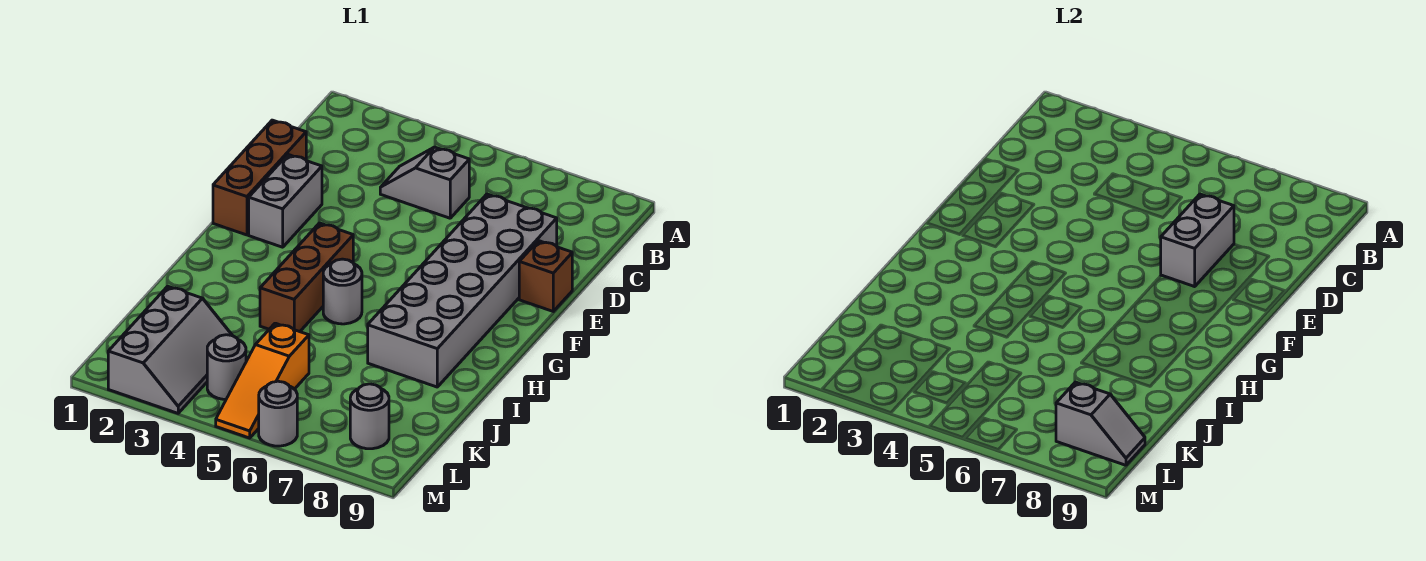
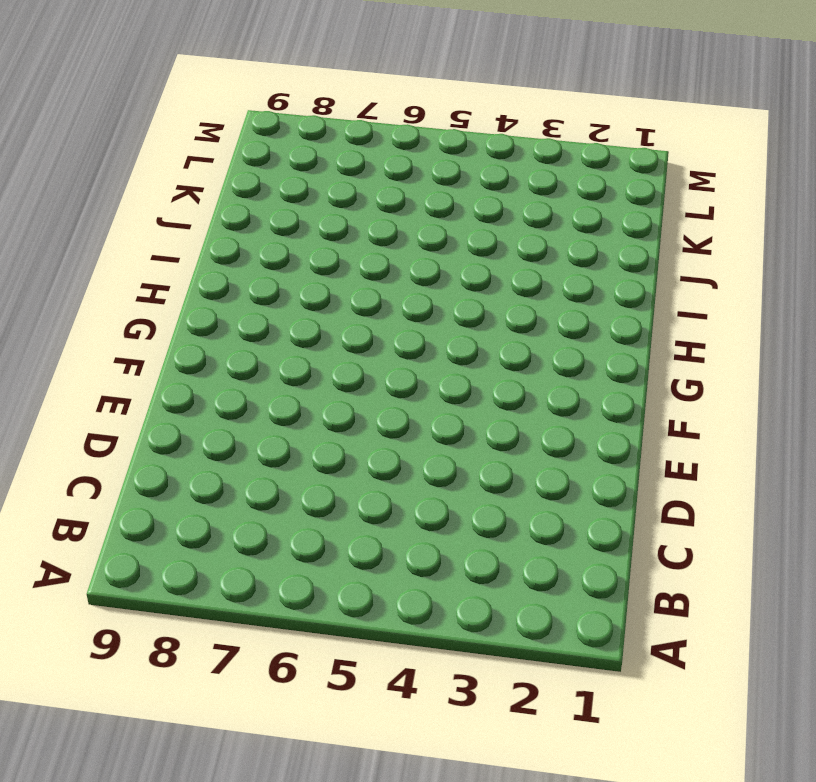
none -> grey slope C4:C5 level 1 top 5
none -> brown brick D1:F1 level 1
none -> grey brick D7:I8 level 1

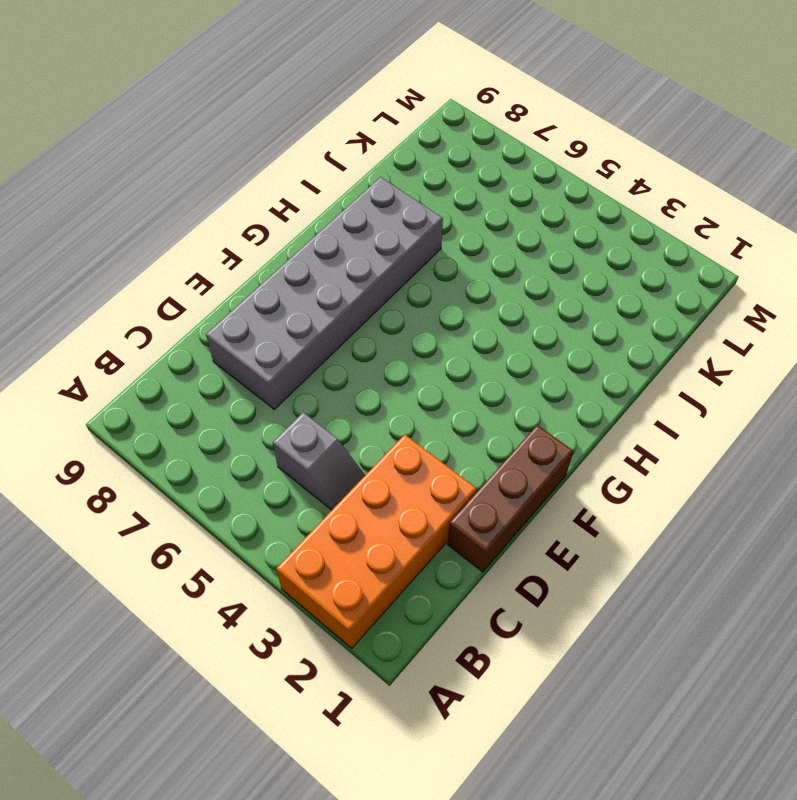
orange brick A2:D3 level 1 -> none
none -> grey brick E2:F2 level 1
none -> brown brick E9 level 1
none -> brown brick G4:I4 level 1

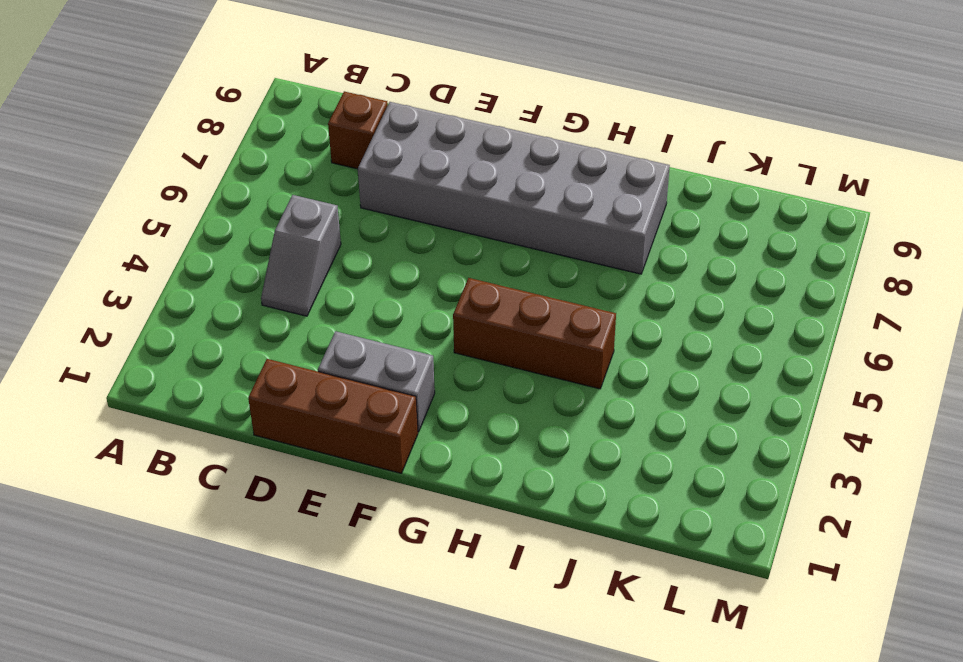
brown brick C8 level 1 -> brown brick E9 level 1
none -> grey round brick H5 level 1
none -> grey slope K2:M3 level 1 top 2
none -> orange slope K5:M5 level 1 top K

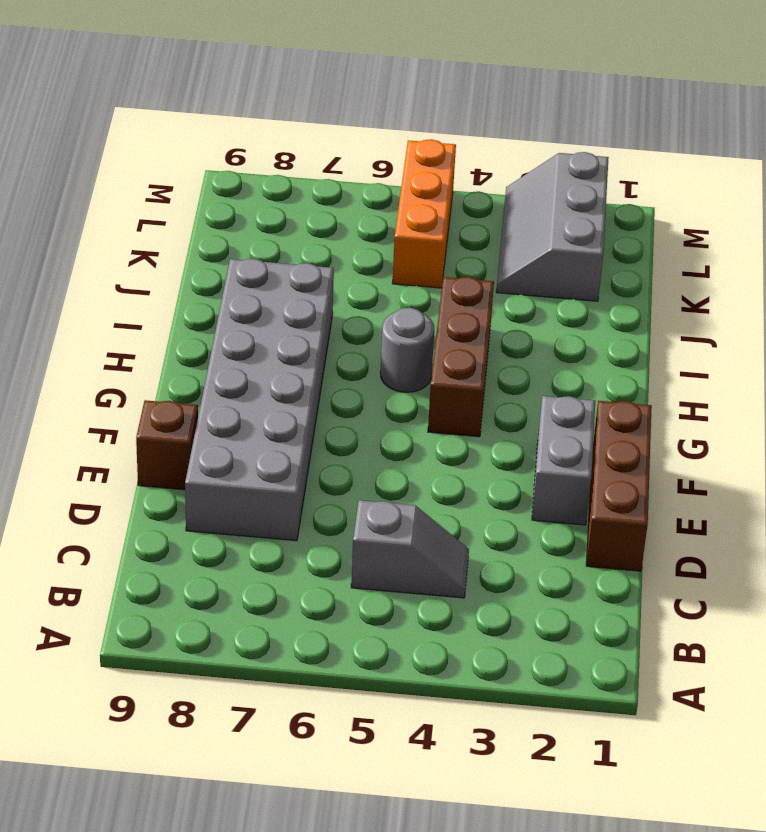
orange brick K5:M5 level 1 -> orange slope K5:M5 level 1 top K
none -> grey round brick L4 level 1
none -> grey round brick L8 level 1
none -> grey round brick M6 level 1

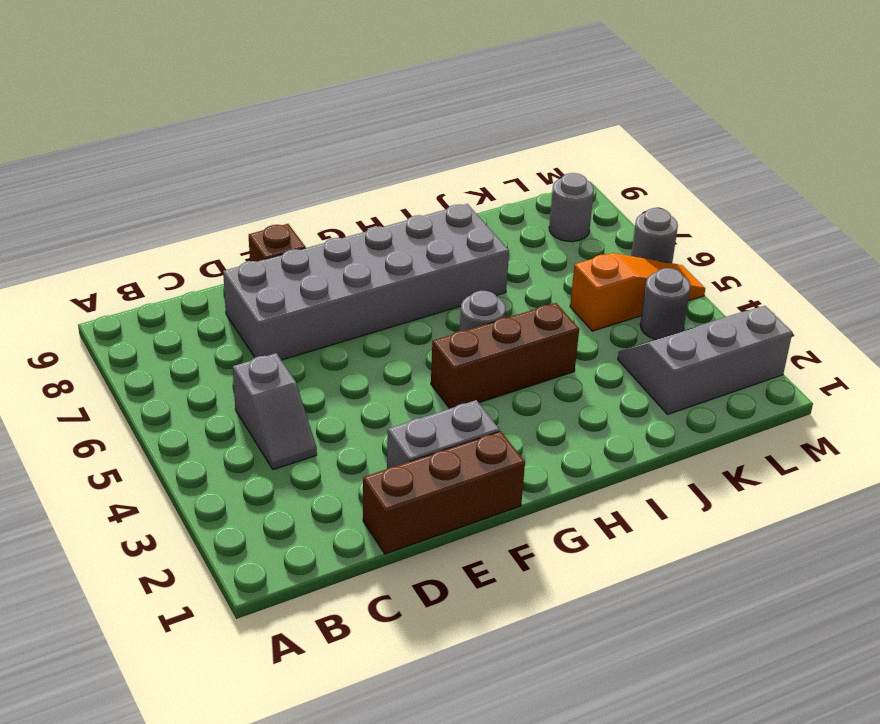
none -> grey brick D7:E7 level 2
none -> grey slope L8:L9 level 2 top 8

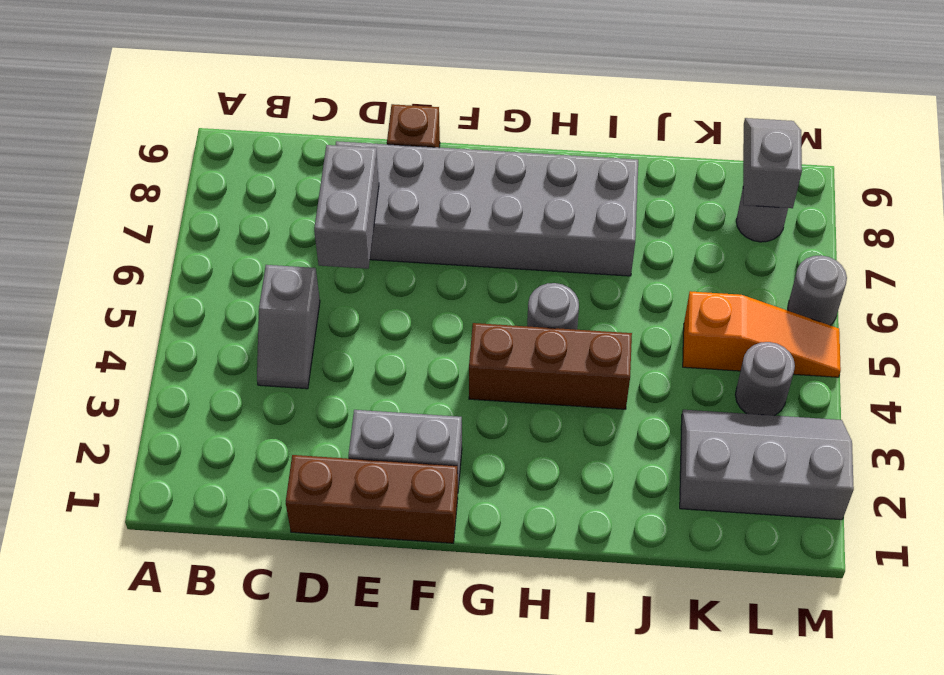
grey brick D6:D7 level 2 -> grey brick D7:E7 level 2

